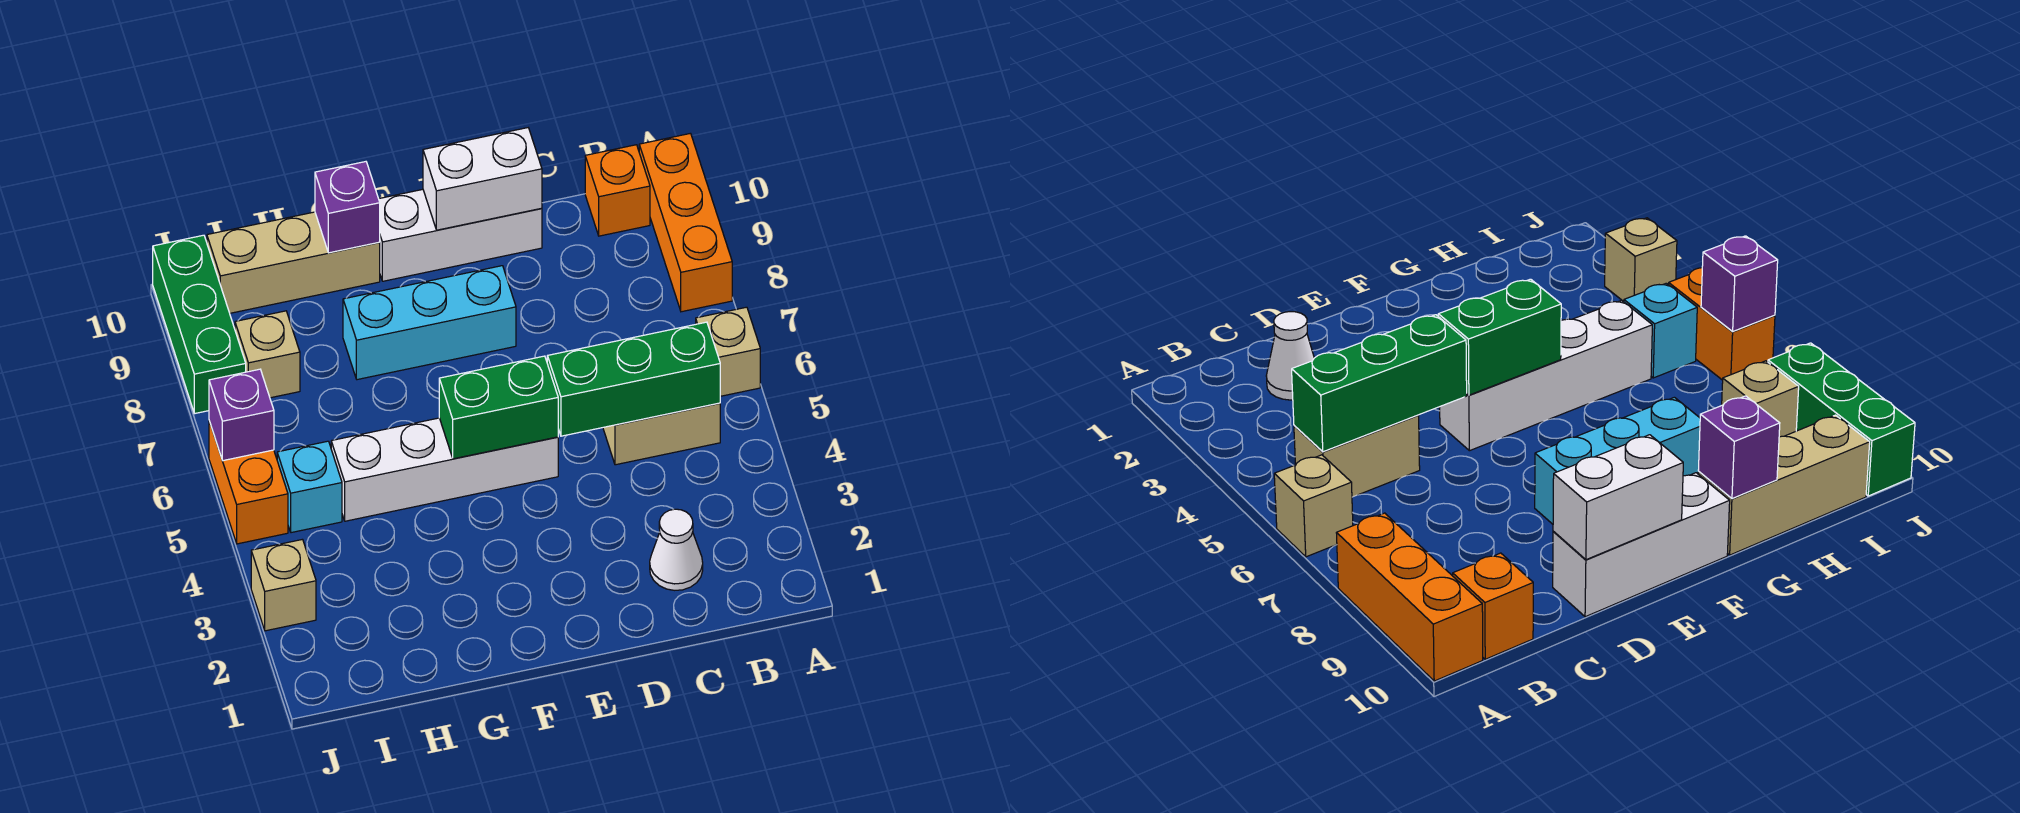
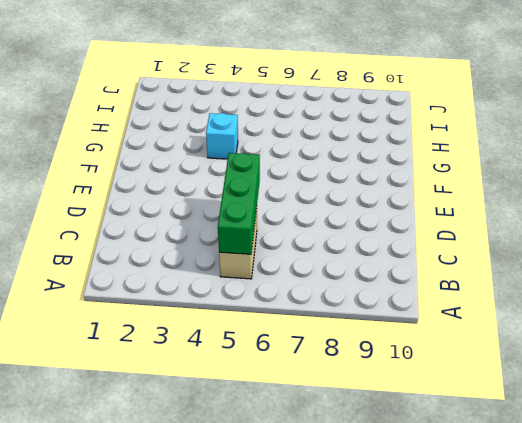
cyan brick G4 level 1 -> cyan brick I5 level 1
none -> tan brick A6 level 1
none -> orange brick A8:A10 level 1
none -> orange brick B10 level 1

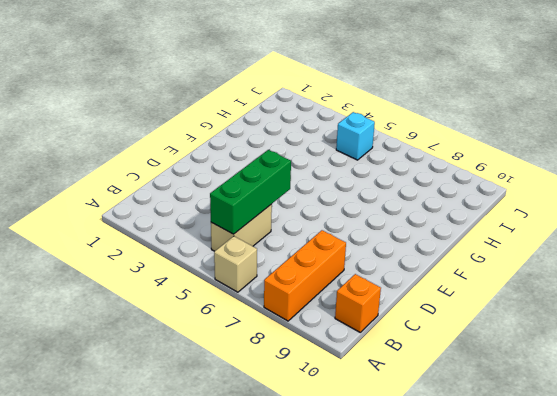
orange brick A8:C8 level 1 -> orange brick A8:A10 level 1
none -> white cone C2 level 1
none -> white brick D10:F10 level 1
none -> white brick E5:H5 level 1

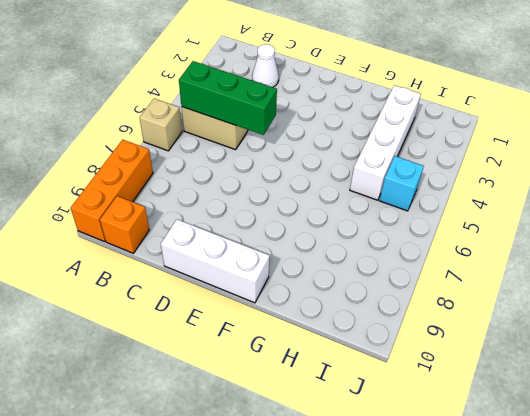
white brick H2:H5 level 1 -> white brick E5:H5 level 1
none -> cyan brick E8:G8 level 1
none -> tan brick G10:I10 level 1
none -> tan brick I8 level 1

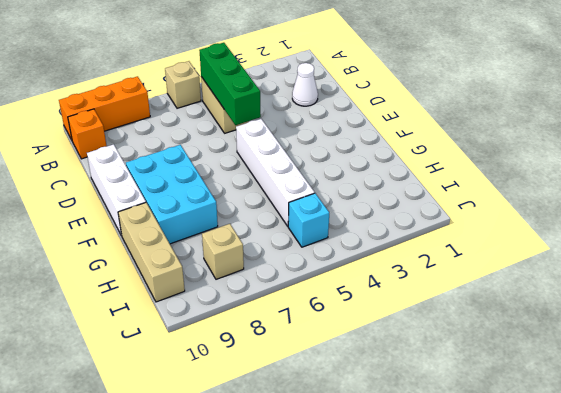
cyan brick E8:G9 level 1 -> cyan brick E8:G8 level 1
none -> tan brick J3 level 1
none -> orange brick J5:J6 level 1
none -> green brick J8:J10 level 1

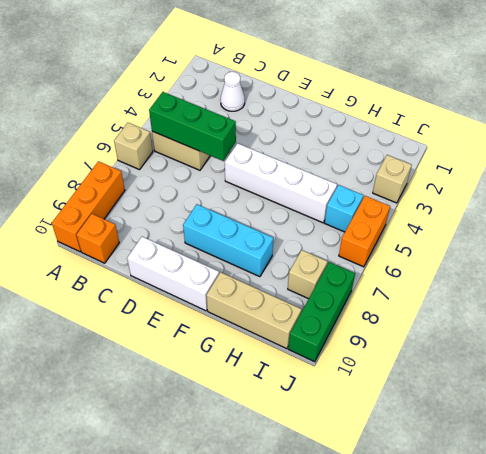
none -> white brick D10:E10 level 2
none -> green brick E5:F5 level 2
none -> purple brick G10 level 2

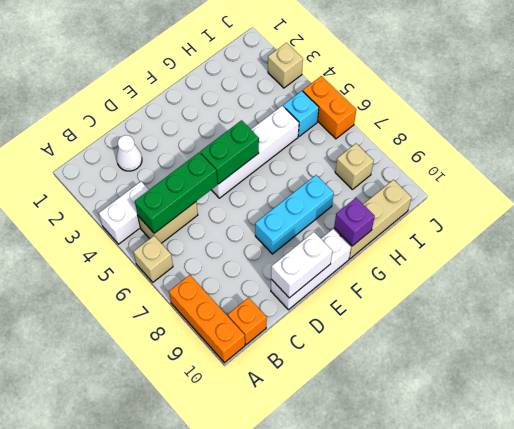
white brick A4:B4 level 1 -> none
none -> green brick J8:J10 level 1
none -> purple brick J6 level 2

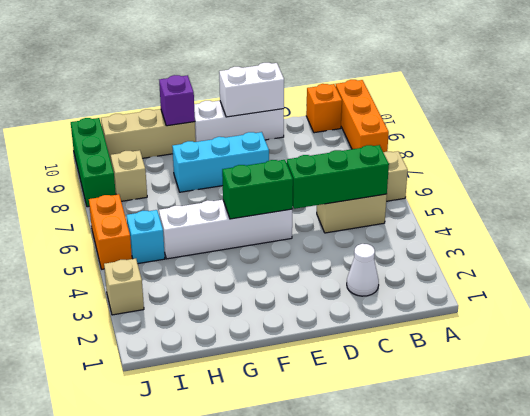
none -> purple brick J6 level 2

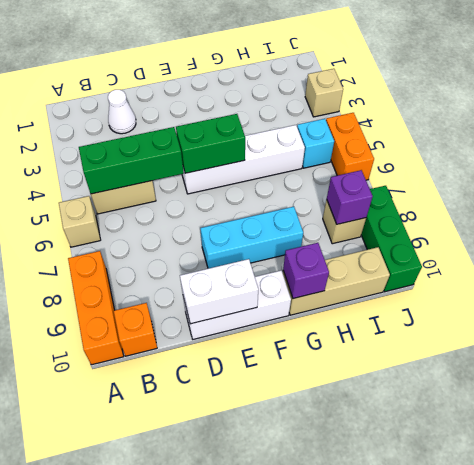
purple brick I8 level 2 -> purple brick J6 level 2

